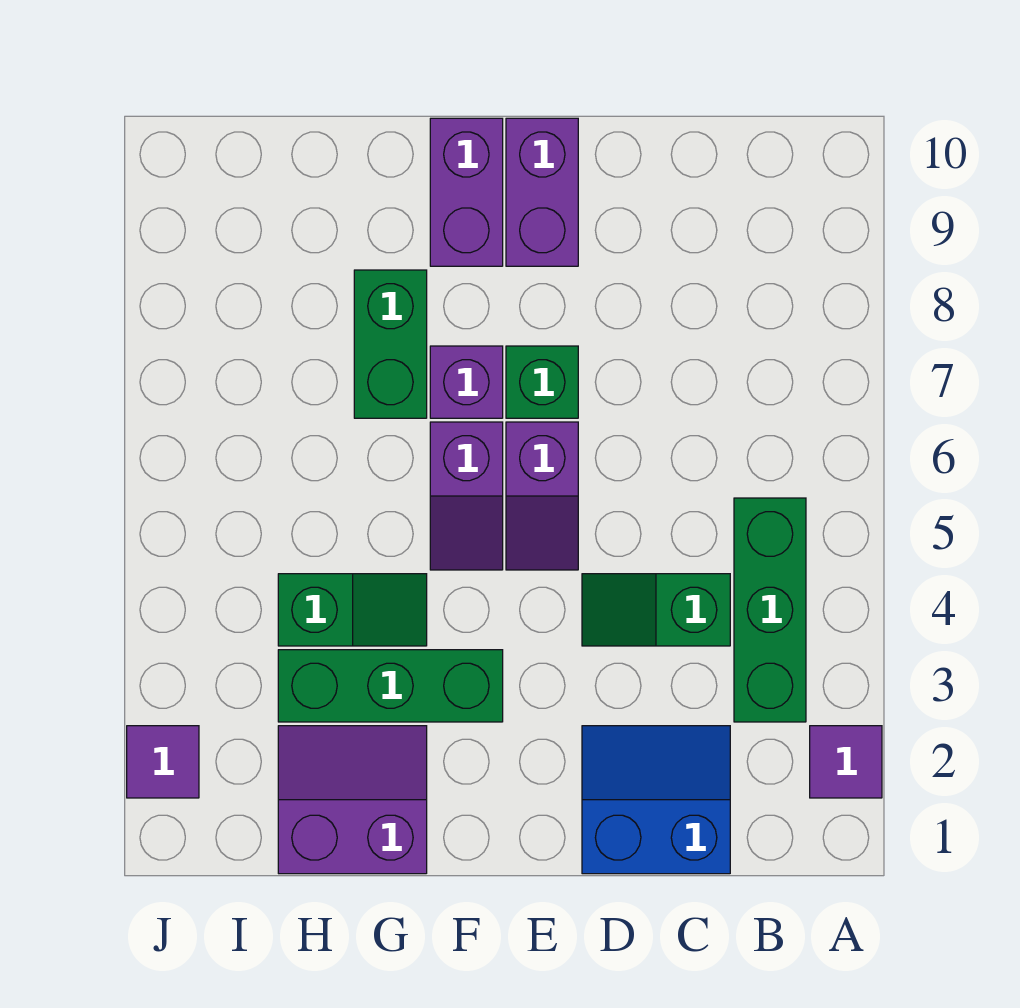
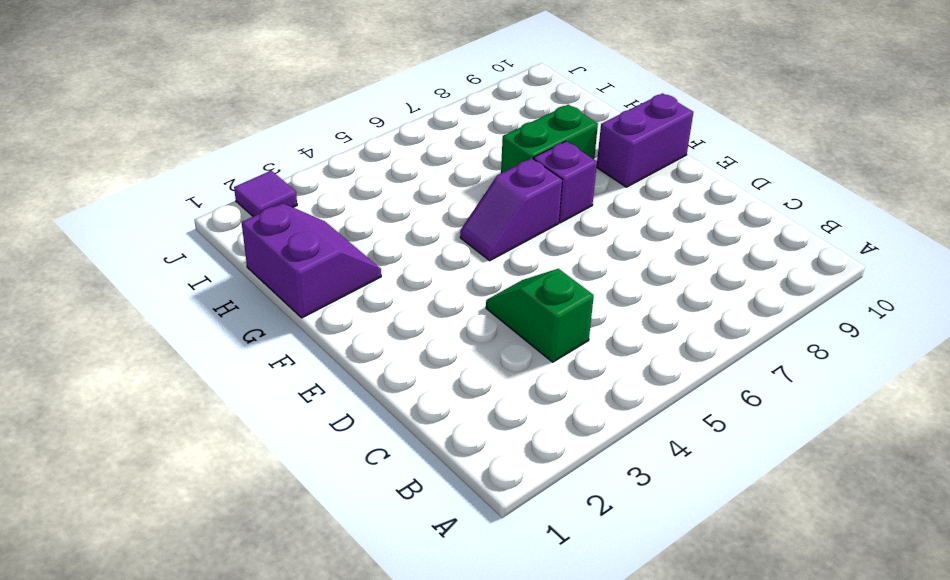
none -> purple tile A2 level 1
none -> green brick B3:B5 level 1
none -> blue slope C1:D2 level 1 top 1

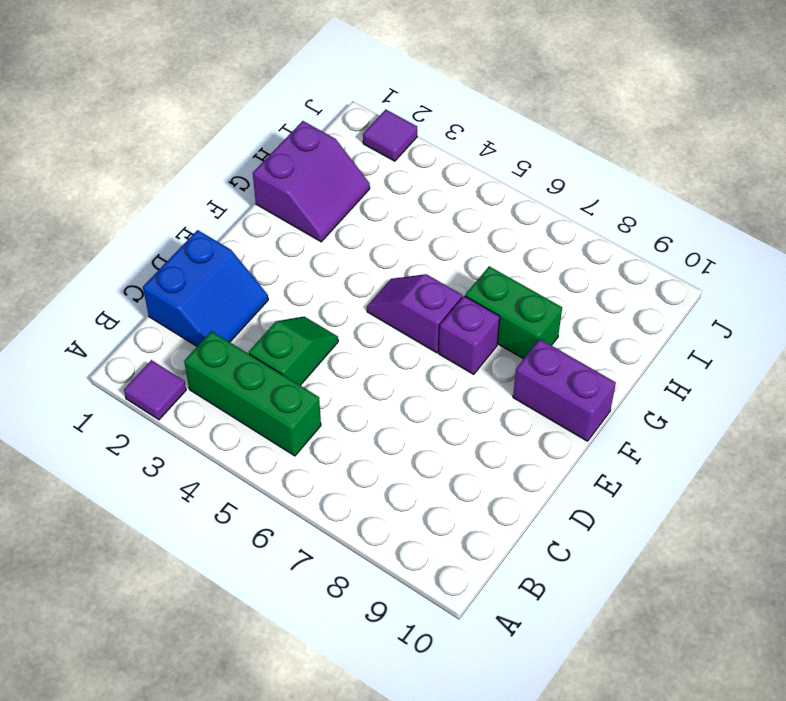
none -> purple slope E5:E6 level 1 top 6
none -> green brick E7 level 1
none -> purple brick E9:E10 level 1

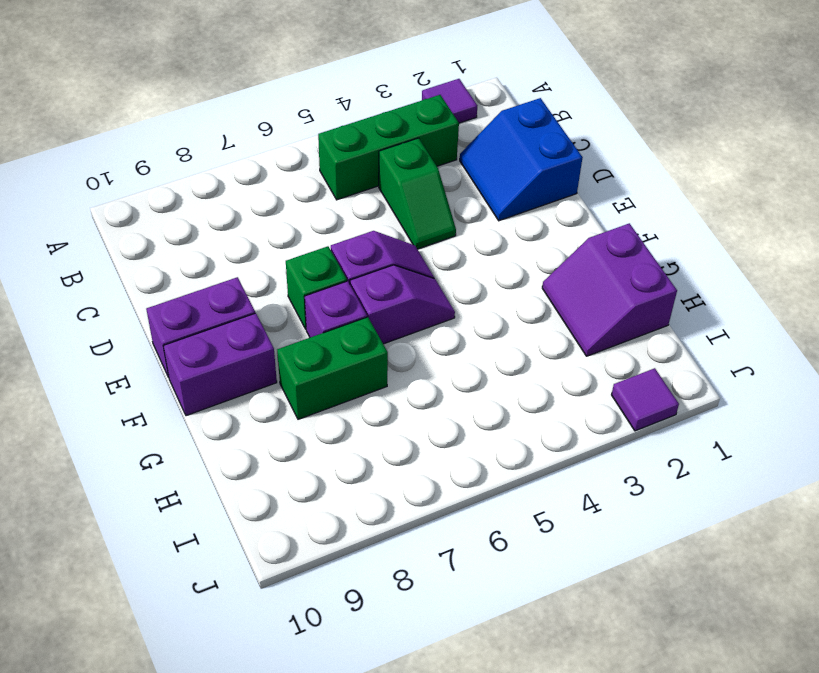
none -> green brick F3:H3 level 1
none -> green slope G4:H4 level 1 top H

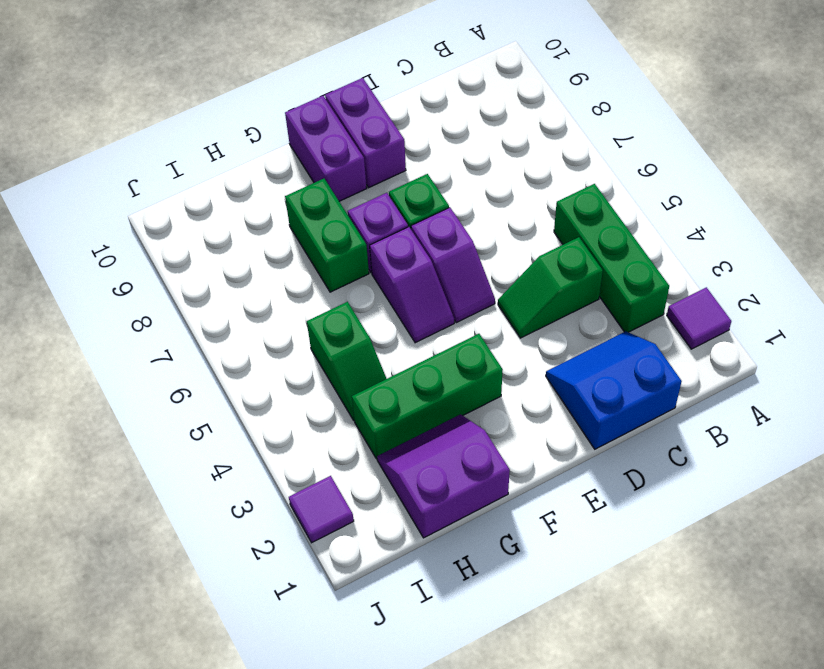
green slope H4:H5 level 1 top 5 -> green slope G4:H4 level 1 top H

